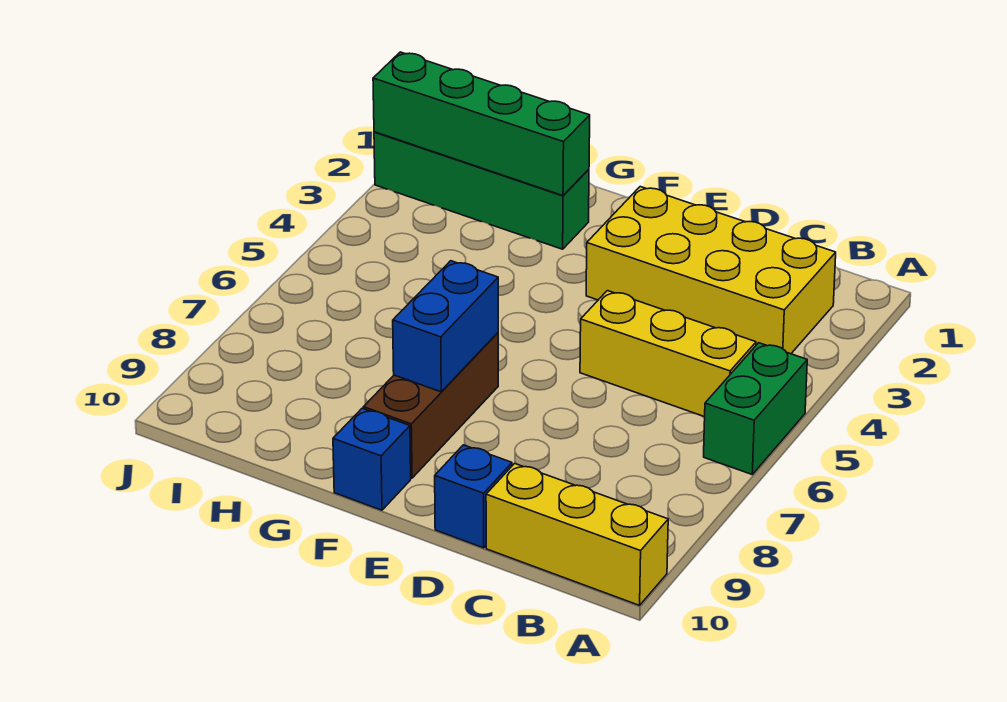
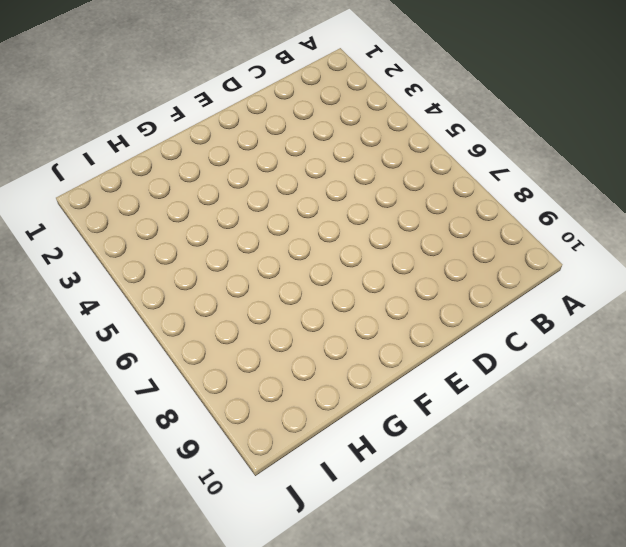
none -> green brick A5:A6 level 1
none -> yellow brick A10:C10 level 1

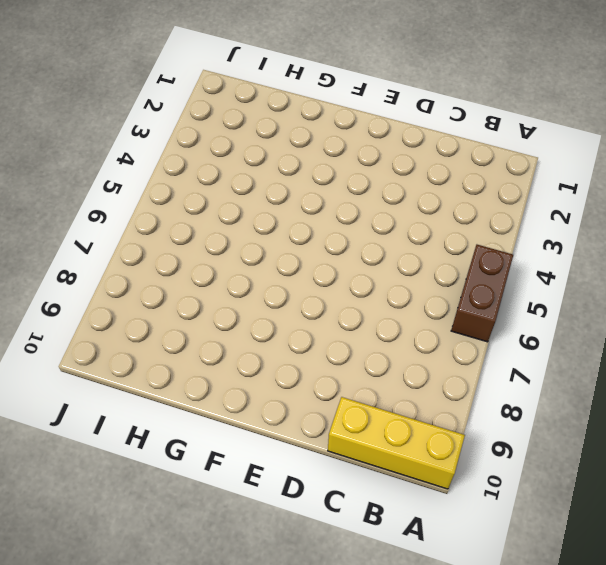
brown brick A5:A6 level 1 -> green brick A5:A6 level 1
none -> yellow brick B2:E3 level 1
none -> yellow brick B5:D5 level 1

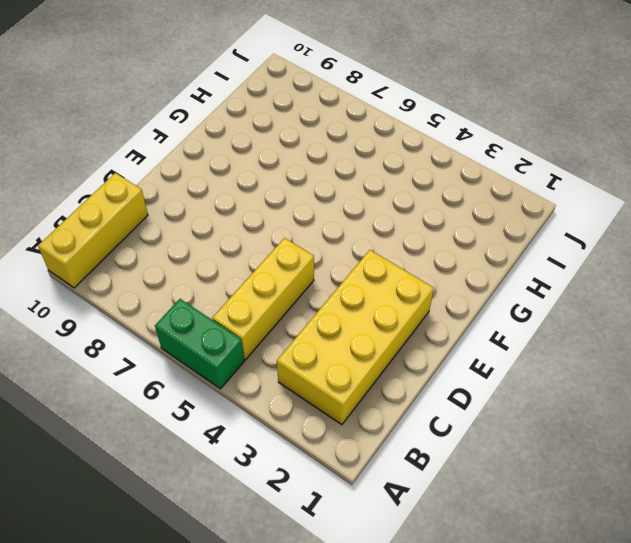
none -> blue brick D10 level 1
none -> brown brick F7:F9 level 1

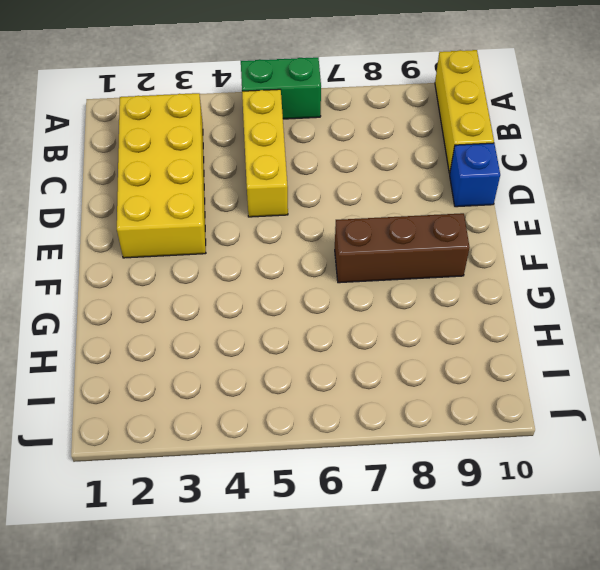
none -> blue brick F10 level 1
none -> green brick G2:J2 level 1

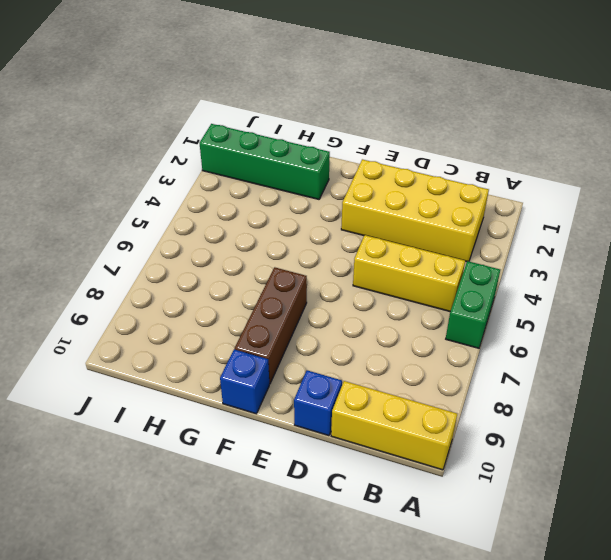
none -> blue brick F7:F8 level 2
none -> green brick G2:J2 level 2

